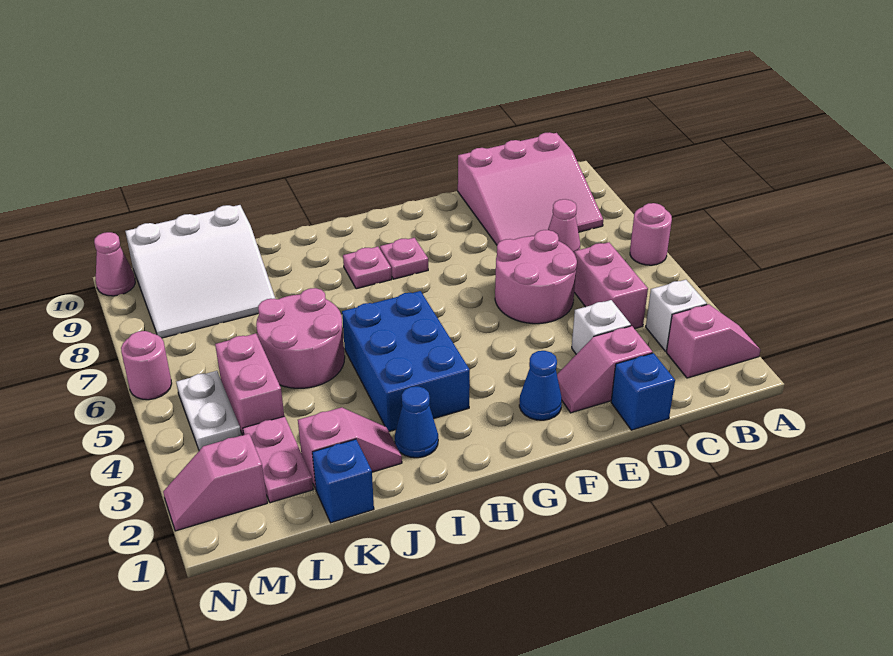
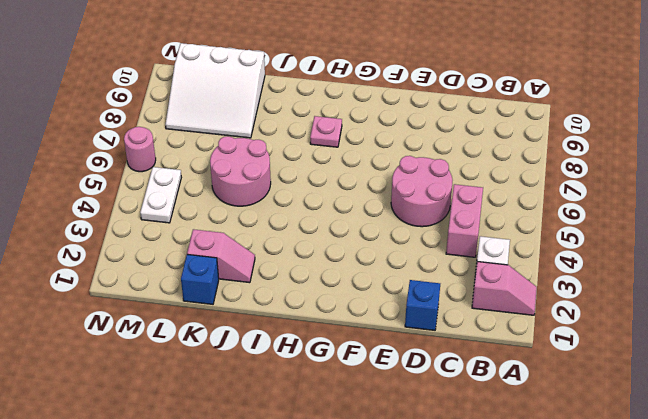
none -> pink round brick A6 level 1
none -> pink slope B8:D10 level 1 top 10
none -> pink cone C7 level 1

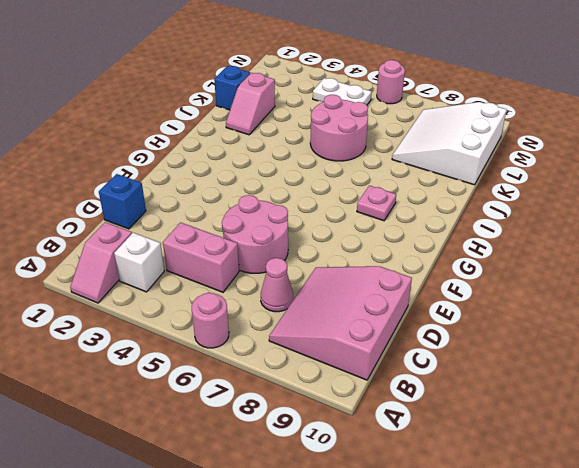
none -> pink slope D2:E2 level 1 top D
none -> white brick D3 level 1
none -> blue cone F2 level 1

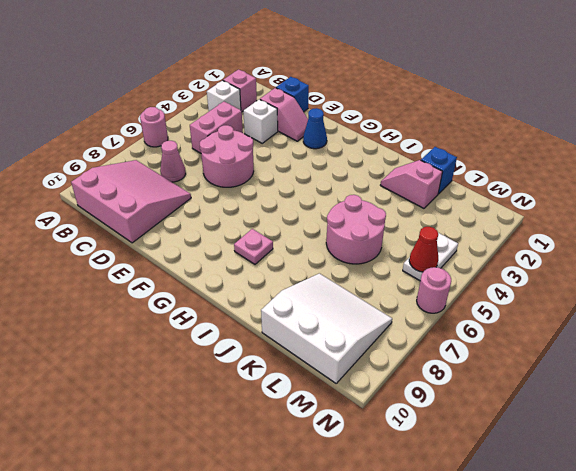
red cone M5 level 2 -> none
none -> pink plate G8 level 1
none -> blue brick H3:I5 level 1
none -> blue cone I2 level 1

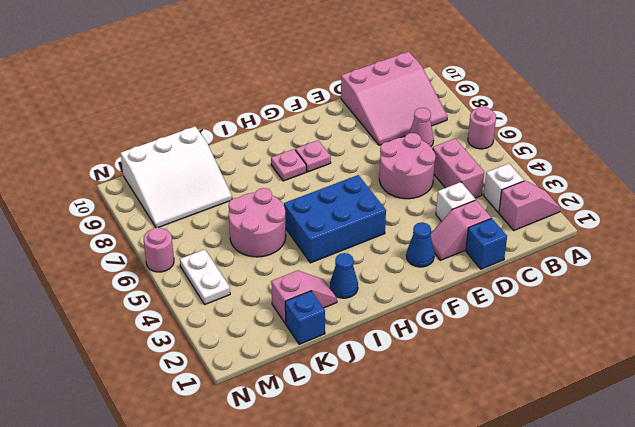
blue brick G4:I5 level 1 -> blue brick H3:I5 level 1
none -> pink plate L2:L3 level 1
none -> pink brick L4:L5 level 1
none -> pink slope M2:N2 level 1 top M

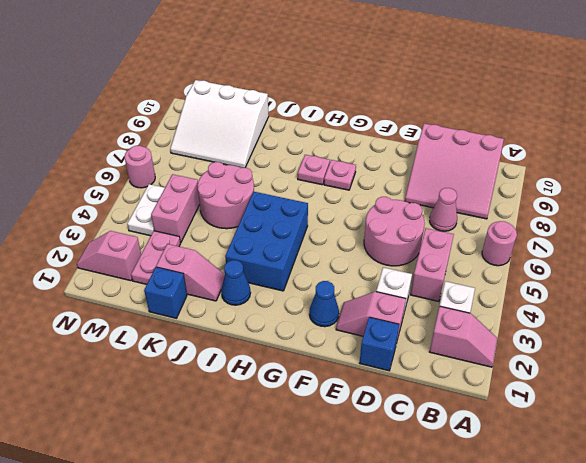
none -> pink cone N10 level 1

